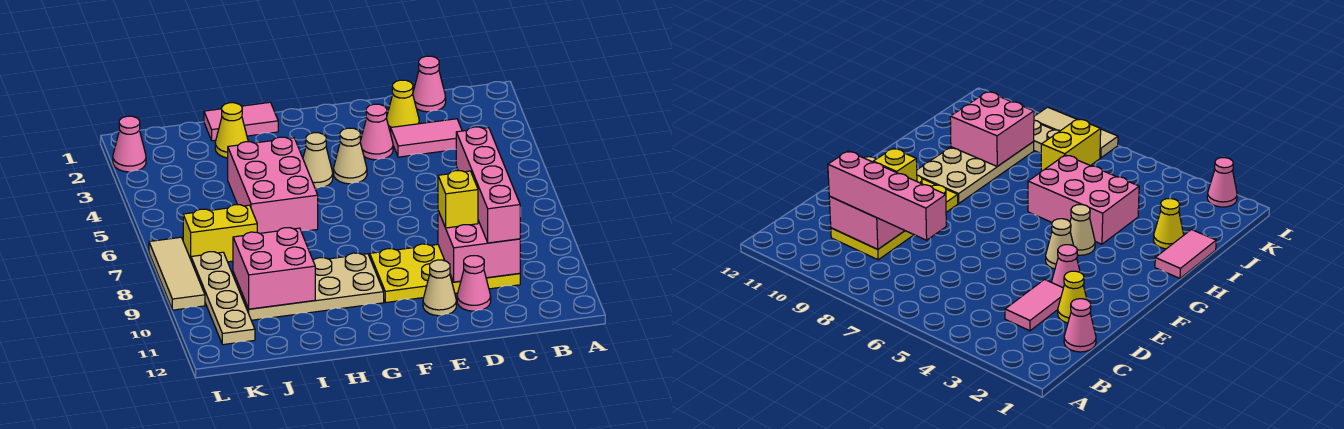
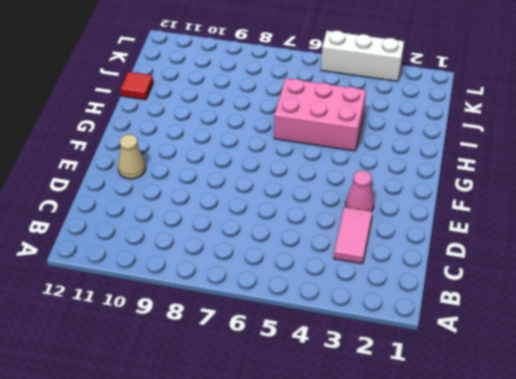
red tile I12 level 1 -> none
white brick L3:L5 level 1 -> none
none -> pink cone C1 level 1
none -> yellow plate C9:F10 level 1
none -> yellow cone D2 level 1

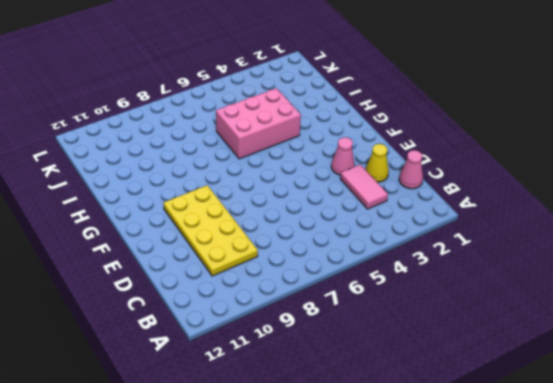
none -> pink cone D11 level 1
none -> tan cone E11 level 1
none -> tan cone F4 level 1

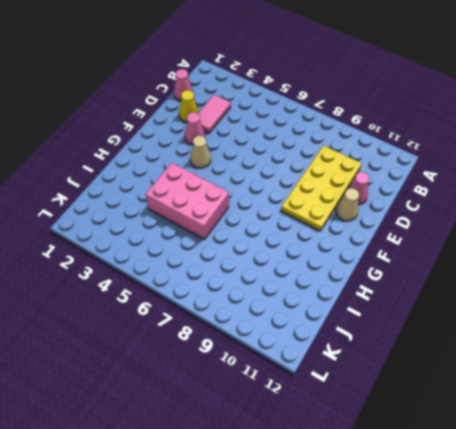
none -> tan cone G4 level 1
none -> tan plate G9:J10 level 1
none -> pink tile H1:I1 level 1

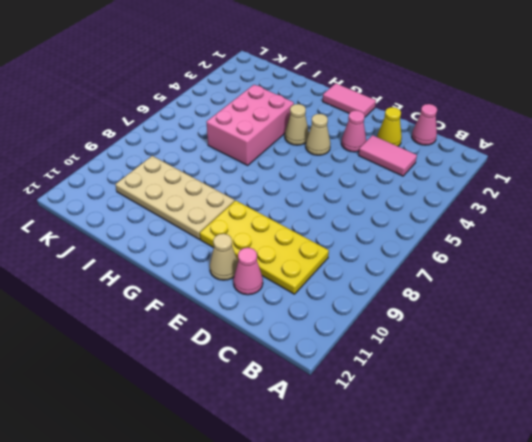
pink tile F1:G1 level 1 -> pink tile H1:I1 level 1
none -> yellow cone I2 level 1
none -> yellow brick J7:K7 level 1
none -> tan plate K8:K11 level 1

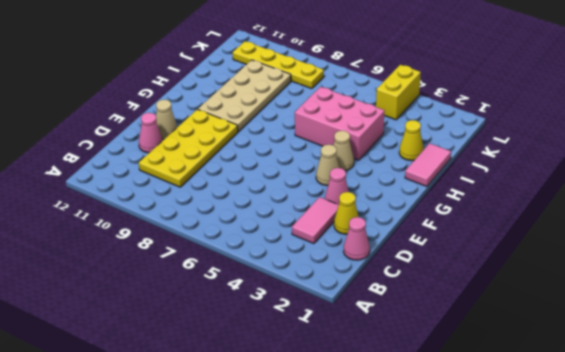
yellow brick K4:L4 level 1 -> yellow brick J7:K7 level 1
yellow plate K8:K11 level 1 -> tan plate K8:K11 level 1
none -> pink cone L2 level 1
none -> tan tile L7:L9 level 1
none -> pink brick C9:D10 level 2

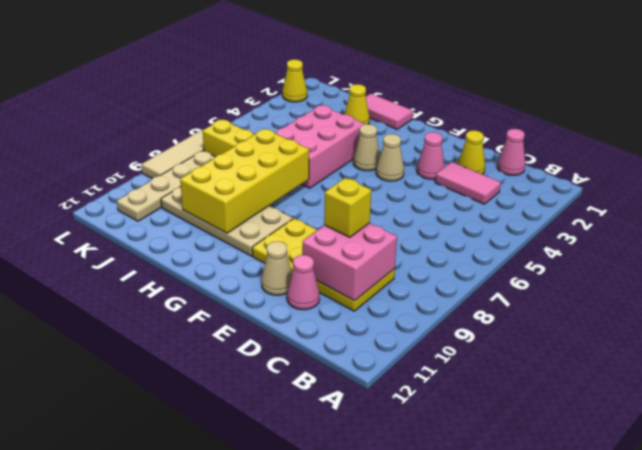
yellow brick H7:I10 level 2 -> pink brick I9:J10 level 2
yellow cone L2 level 1 -> pink cone L2 level 1
none -> pink brick C7:C10 level 3

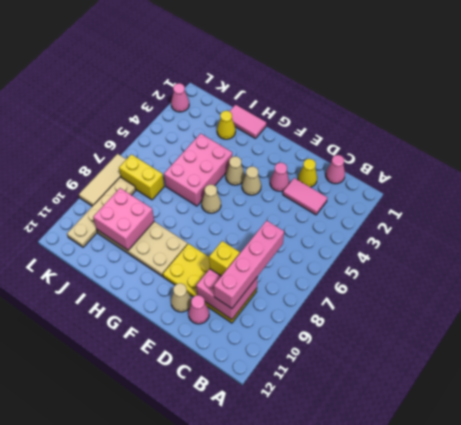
tan cone G6 level 1 -> none

